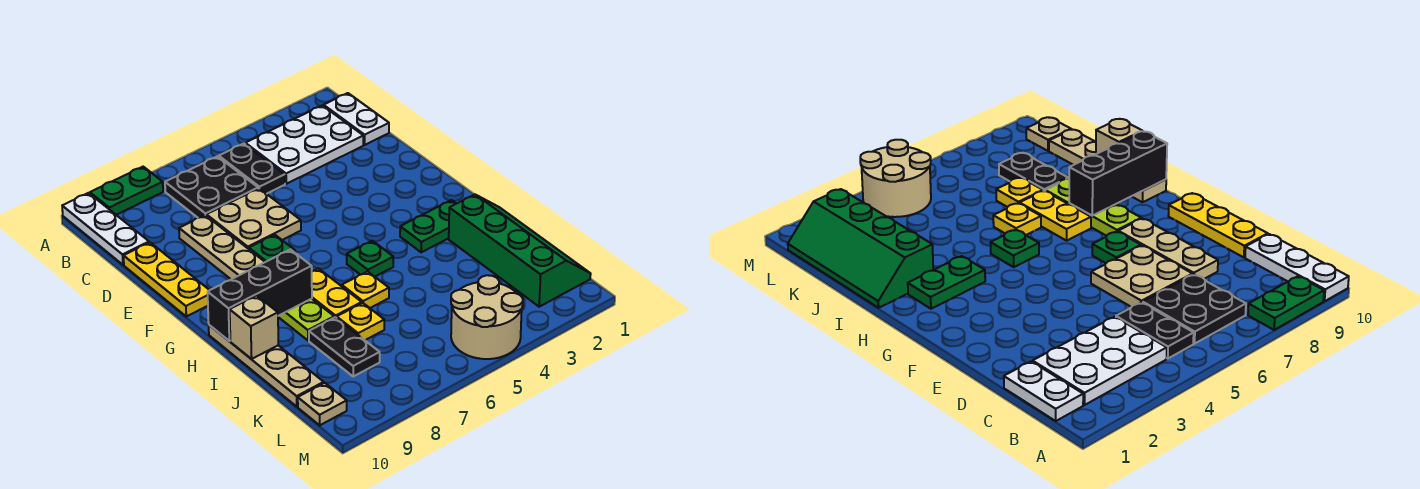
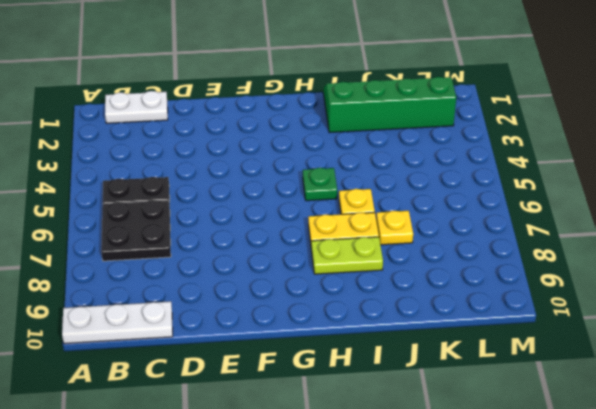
lime plate H8:I8 level 1 -> lime plate G8:I8 level 1
none -> green plate A8:A9 level 1
none -> white plate B2:C4 level 1
none -> tan plate D6:E7 level 1

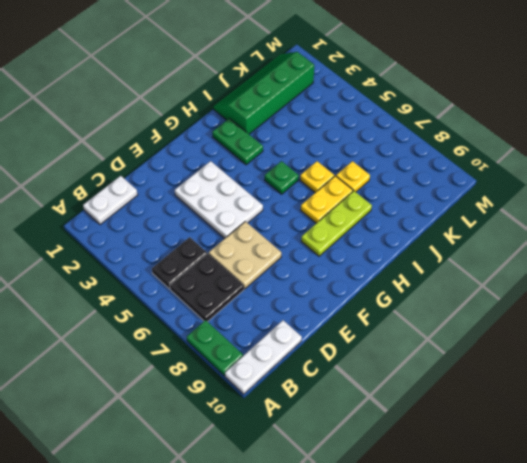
white plate E3:F5 level 1 -> white plate B2:C4 level 1
none -> tan plate D8:F8 level 1
none -> yellow plate D10:F10 level 1
none -> green plate F7 level 1

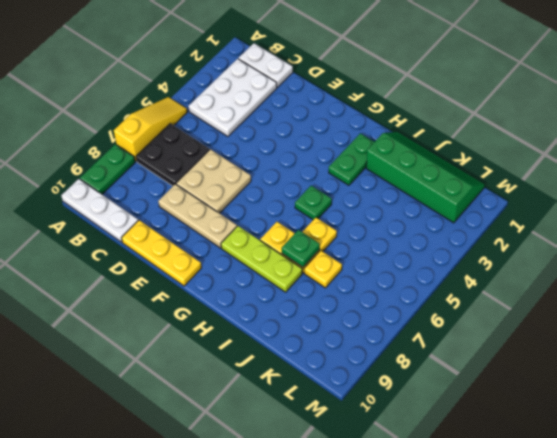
yellow slope A5:A7 level 1 top 7 -> none
green plate I7 level 2 -> green plate F7 level 1
none -> black plate B5:C5 level 1
none -> tan plate H10:K10 level 1
none -> black plate J8:K8 level 1

